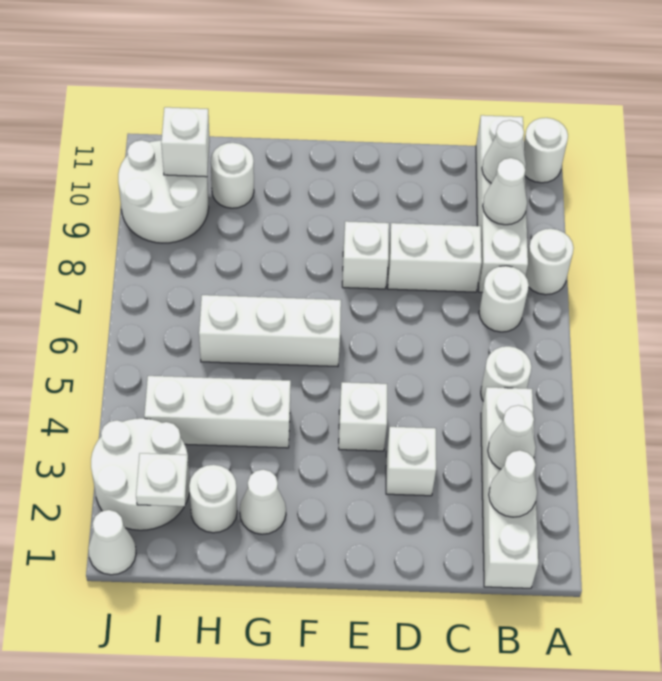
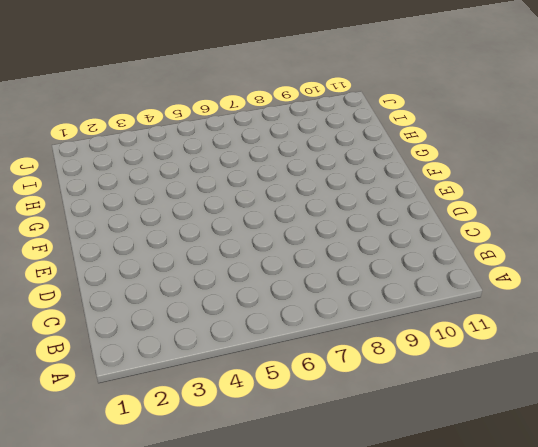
none -> white round brick A8 level 1
none -> white round brick A11 level 1
none -> white brick B1:B4 level 1

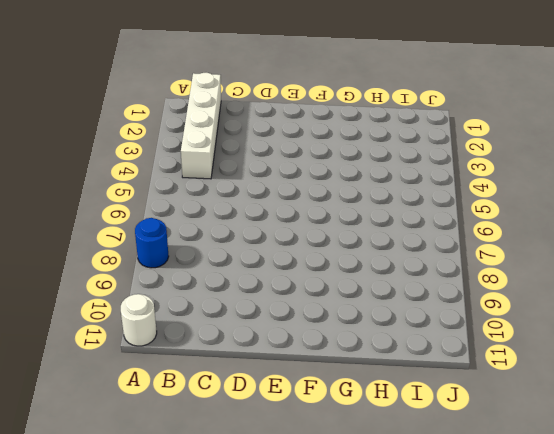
blue round brick A8 level 1 -> white round brick A8 level 1
none -> white round brick B5 level 1
none -> white round brick B7 level 1
none -> white brick B8:B11 level 1

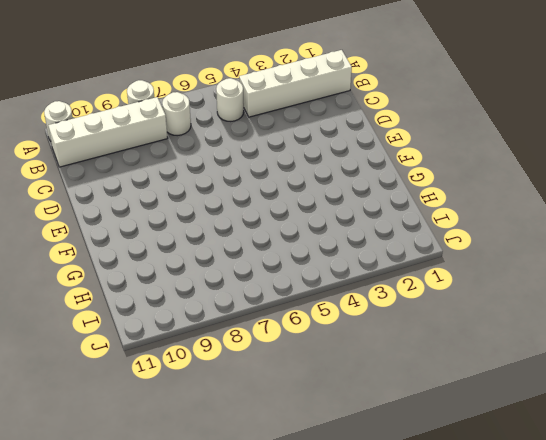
none -> white brick C8:D8 level 1
none -> white brick D3 level 1
none -> white brick E4 level 1

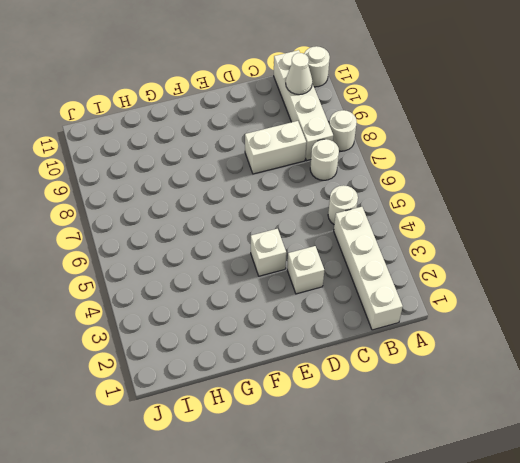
none -> white brick E8 level 1
none -> white brick F6:H6 level 1
none -> white cone G2 level 1

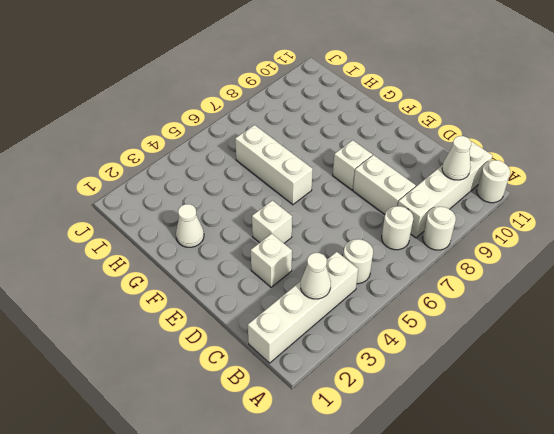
none -> white brick G4:I4 level 1
none -> white round brick H2 level 1
none -> white round brick H10 level 1

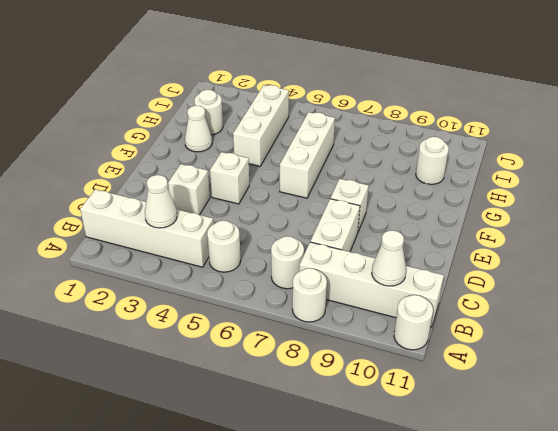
none -> white round brick I2:J3 level 1
none -> white round brick I9:J10 level 1
none -> white cone J1 level 1

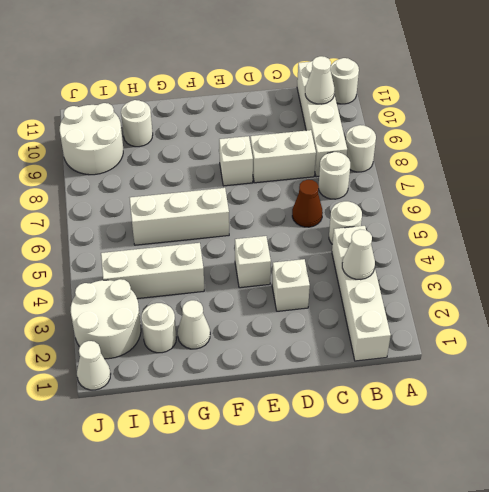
brown cone C6 level 1 -> none
none -> white cone B2 level 2
none -> white cone B9 level 2
none -> white plate I2 level 2

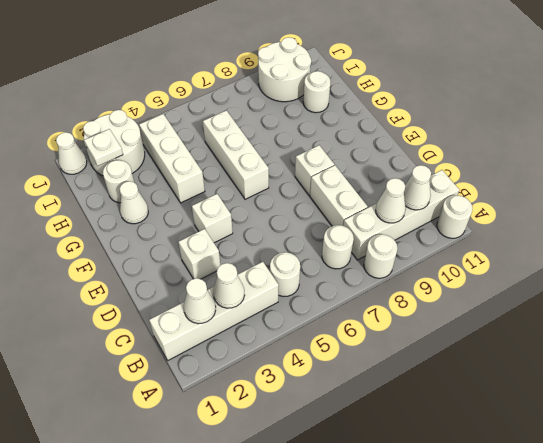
none -> white brick I10 level 2

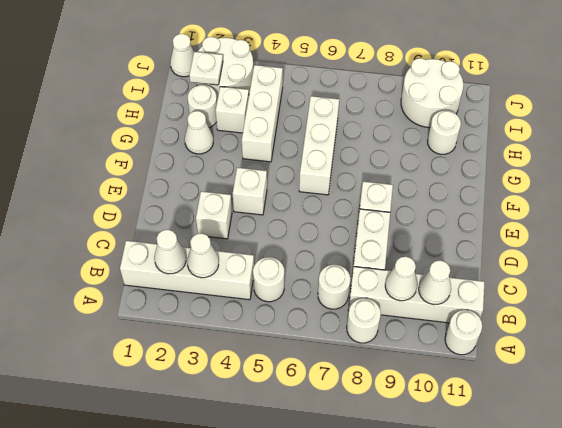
white brick H3 level 1 -> white brick I10 level 2

